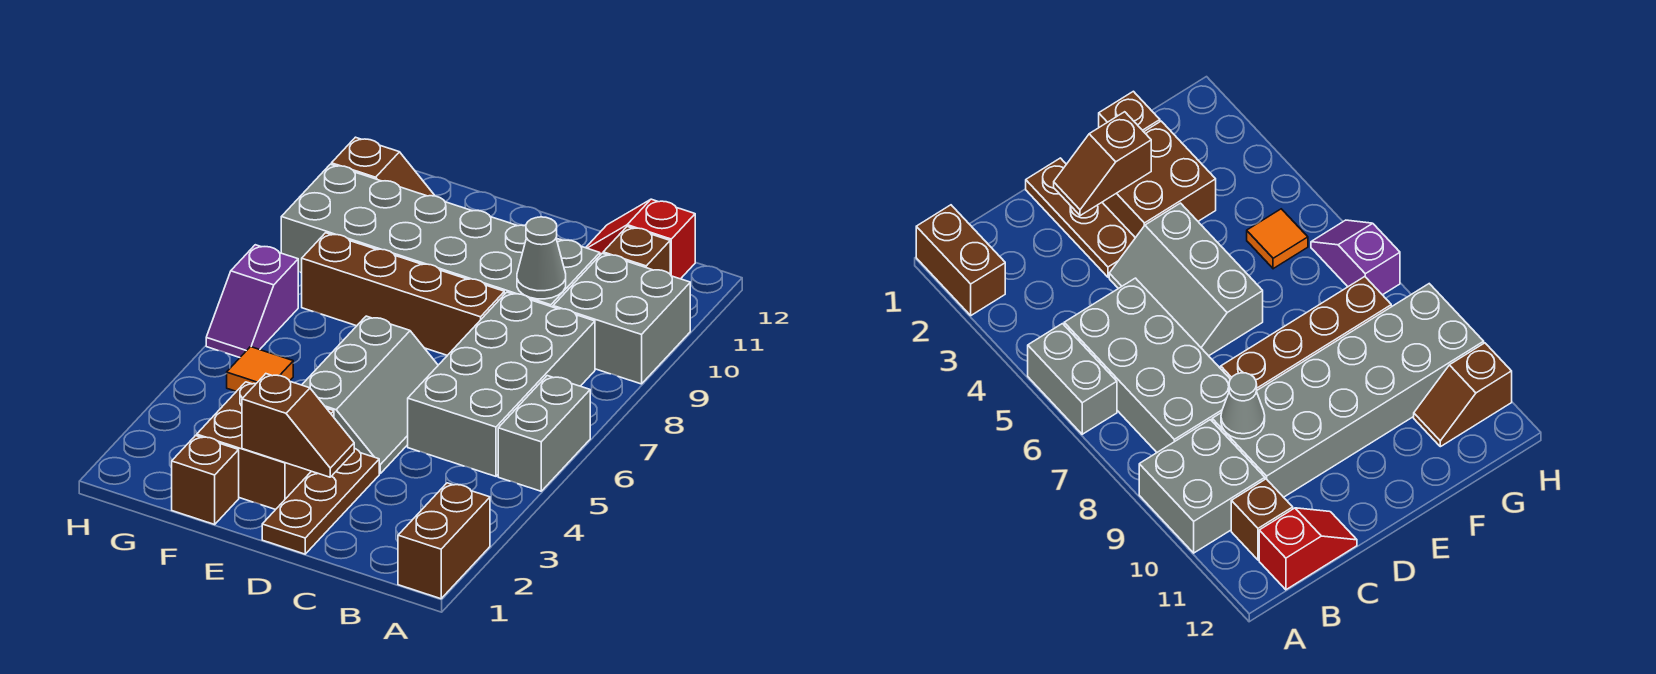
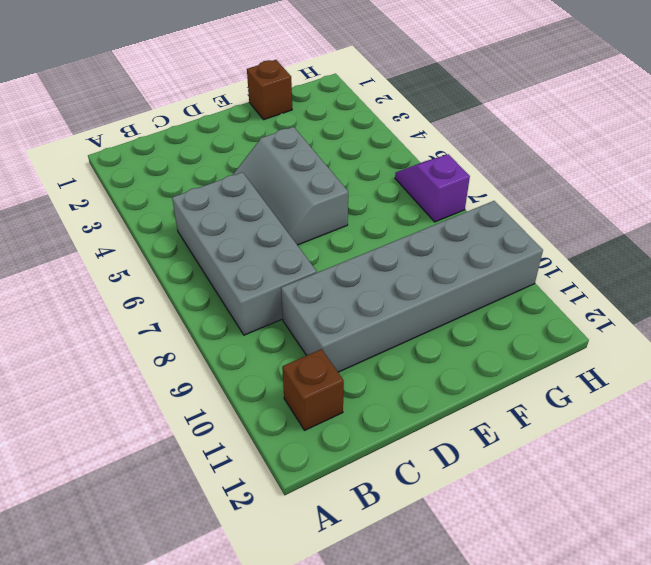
none -> brown brick A1:A2 level 1
none -> grey brick A5:A6 level 1
none -> grey brick A9:B10 level 1

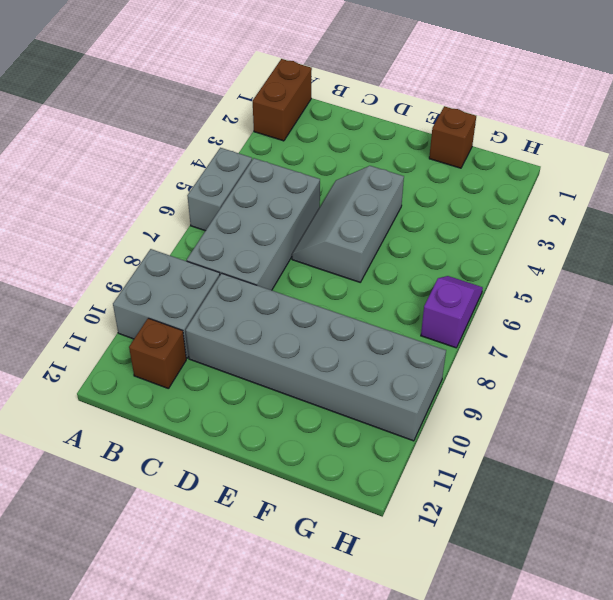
none -> red slope B12:C12 level 1 top B
none -> brown plate D1:D3 level 1
none -> brown brick D8:G8 level 1

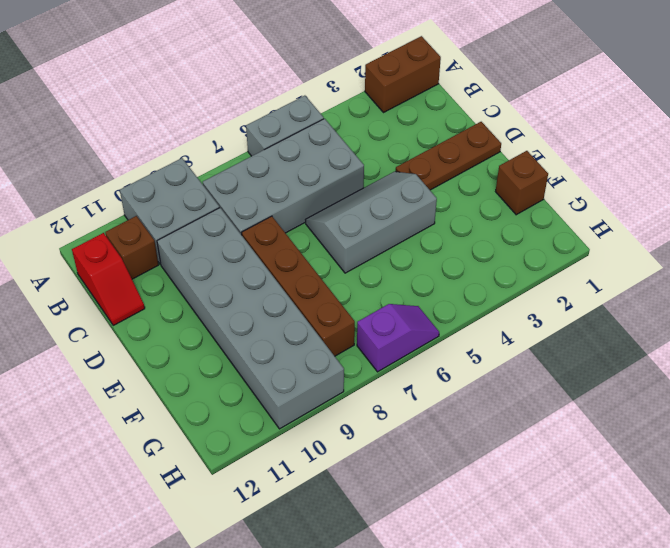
none -> brown brick E2:F3 level 1
none -> orange tile G5 level 1
none -> brown slope G11:H11 level 1 top H

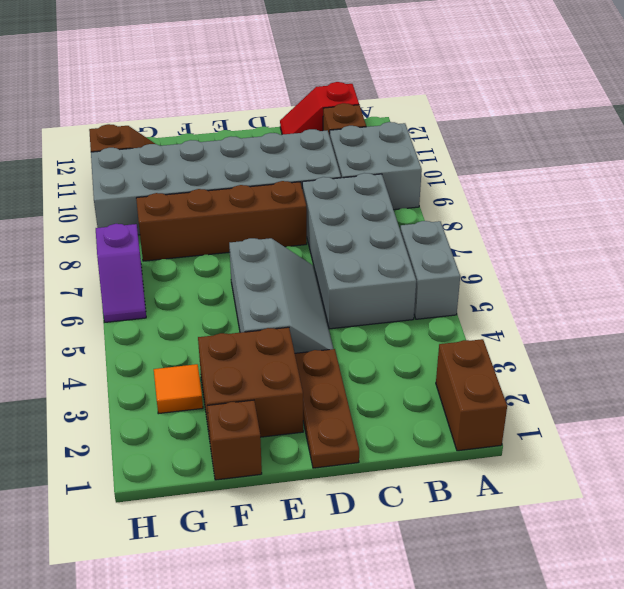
orange tile G3 level 1 -> orange tile G5 level 1
none -> grey cone C9 level 2
none -> brown slope D2:E2 level 2 top E

